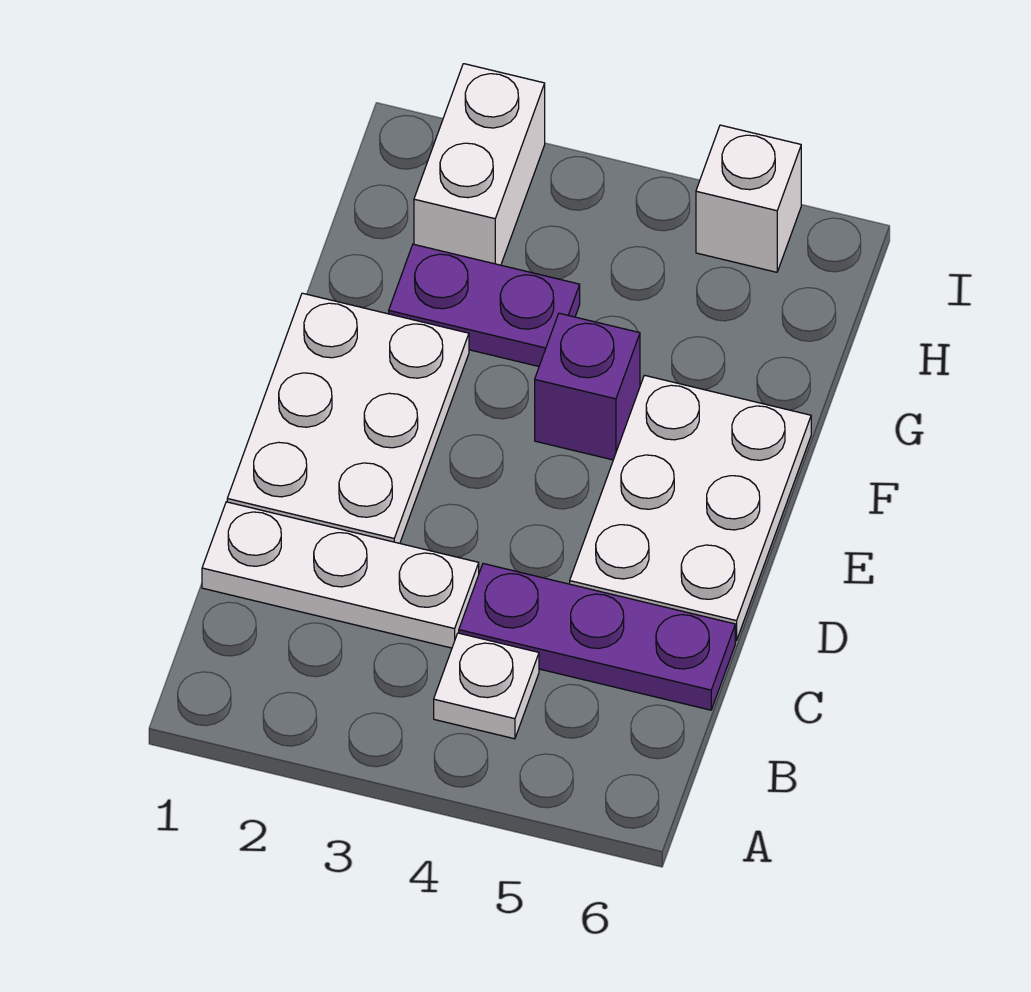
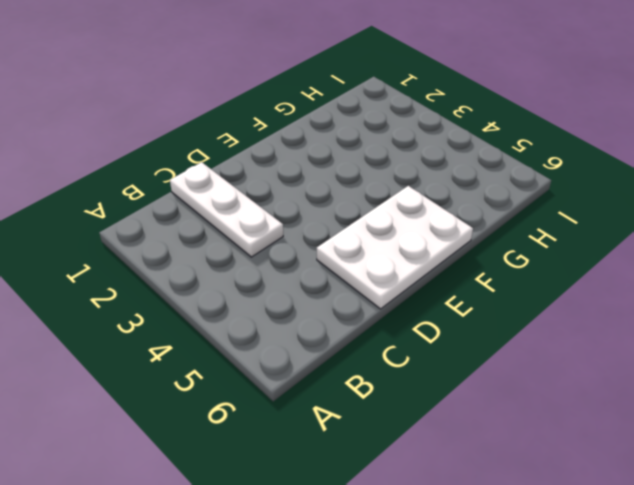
none -> white plate B4 level 1
none -> purple plate C4:C6 level 1

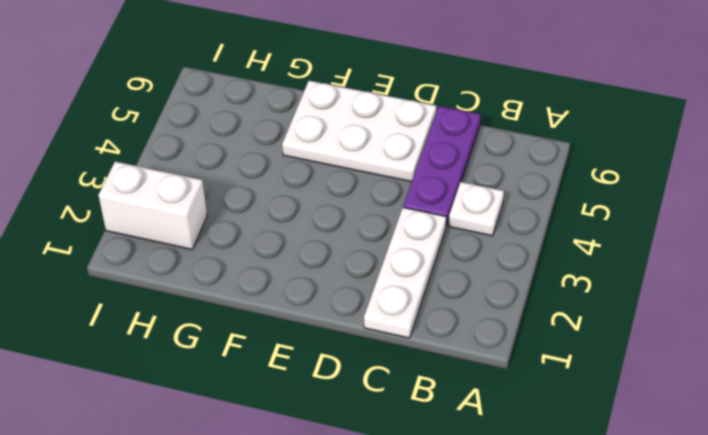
none -> white plate D1:F2 level 1
none -> purple brick F4 level 1

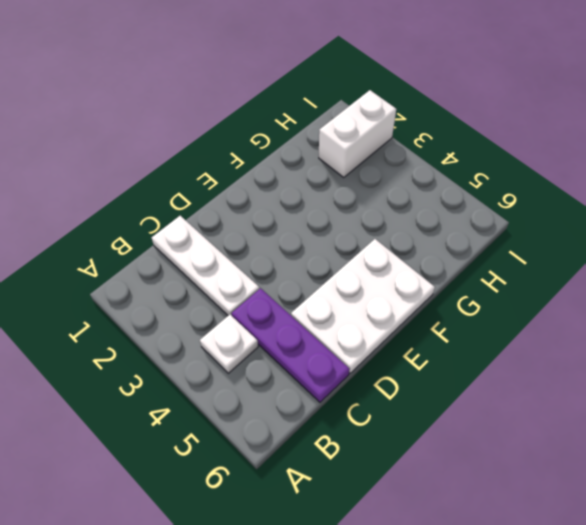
none -> white plate D1:F2 level 1
none -> purple brick F4 level 1

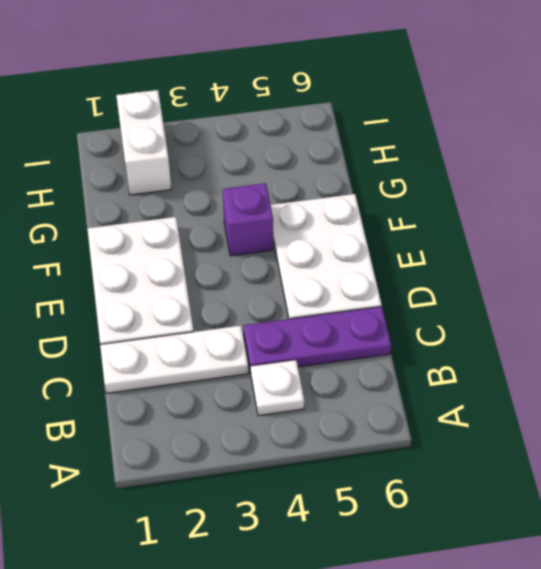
none -> purple plate G2:G3 level 1
none -> white brick I5 level 1

